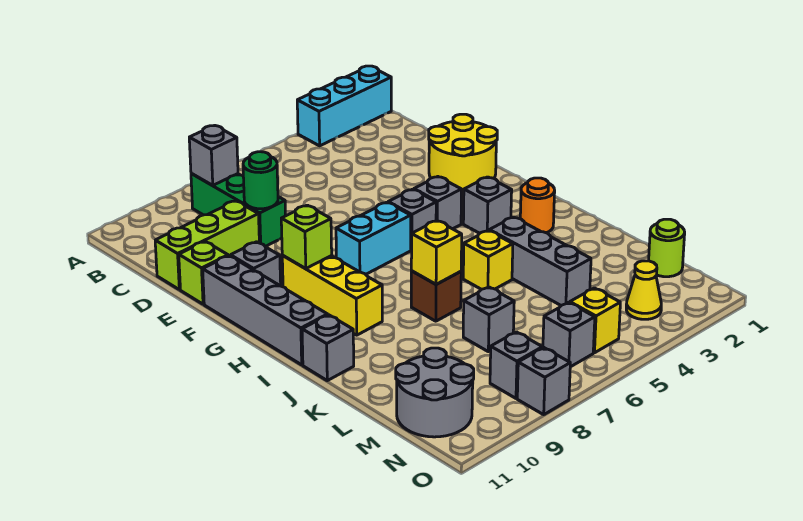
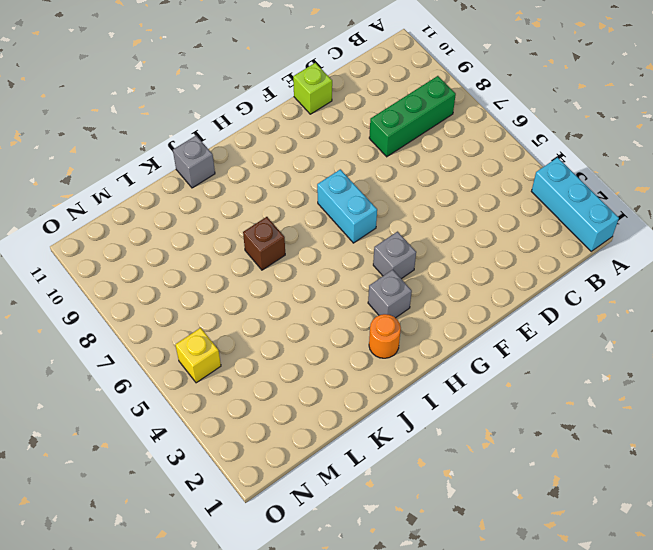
none -> lime brick D9:D11 level 1
none -> yellow round brick E1:F2 level 1
none -> grey brick F10 level 1

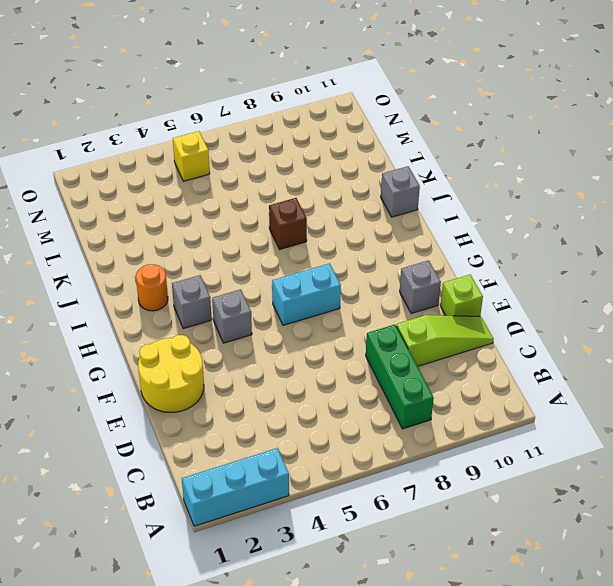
lime slope D9:D11 level 1 top 9 -> lime brick D9:D11 level 1
none -> grey brick F11:I11 level 1
none -> grey brick G5 level 1
none -> yellow brick G9:I9 level 1

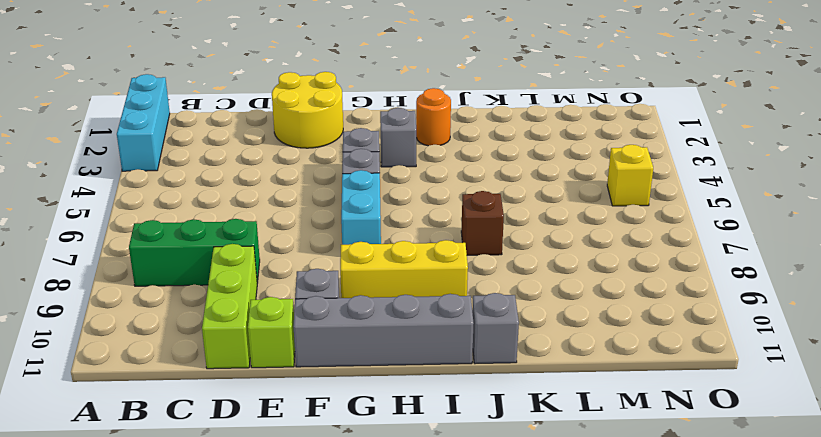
none -> grey brick J4:L4 level 1
none -> yellow brick J5 level 1
none -> grey brick L7 level 1

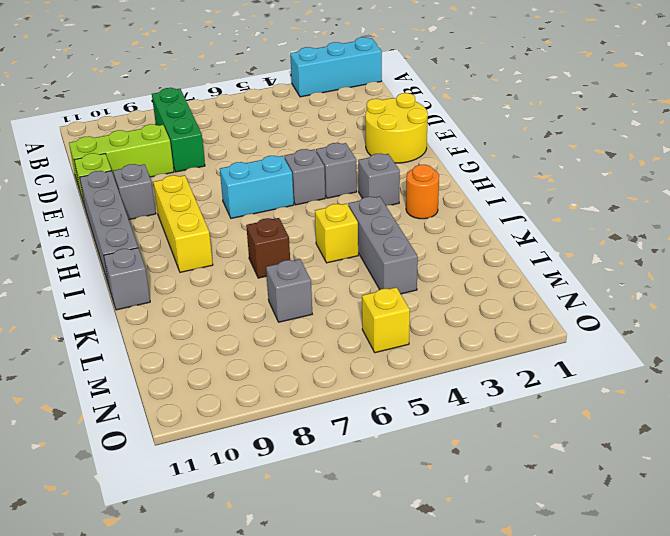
none -> lime round brick M1 level 1
none -> grey round brick M10:N11 level 1
none -> yellow cone N3 level 1

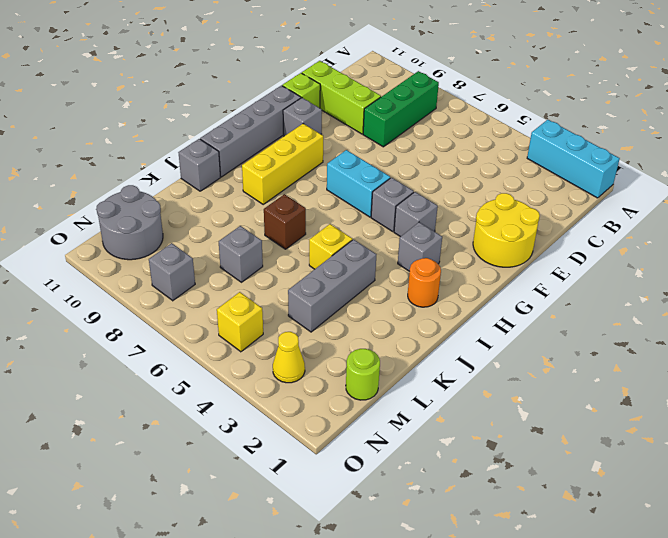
none -> grey brick N6 level 1
none -> grey brick O8 level 1
none -> grey brick B8 level 2

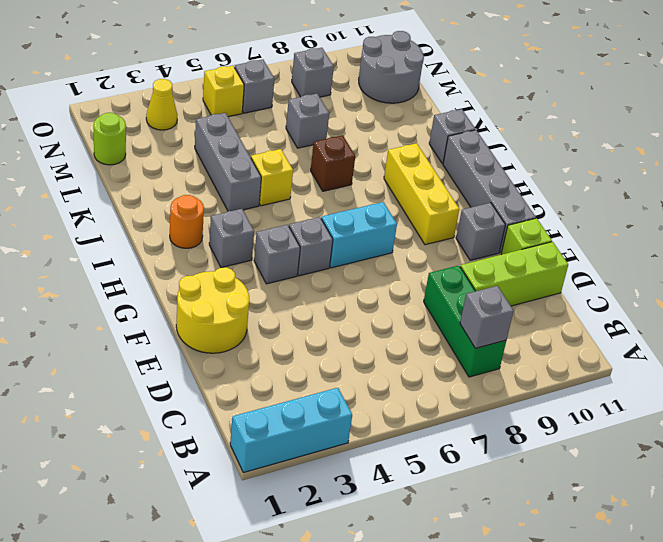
none -> grey brick O8 level 1
none -> green round brick D8 level 2
none -> lime brick G9 level 2

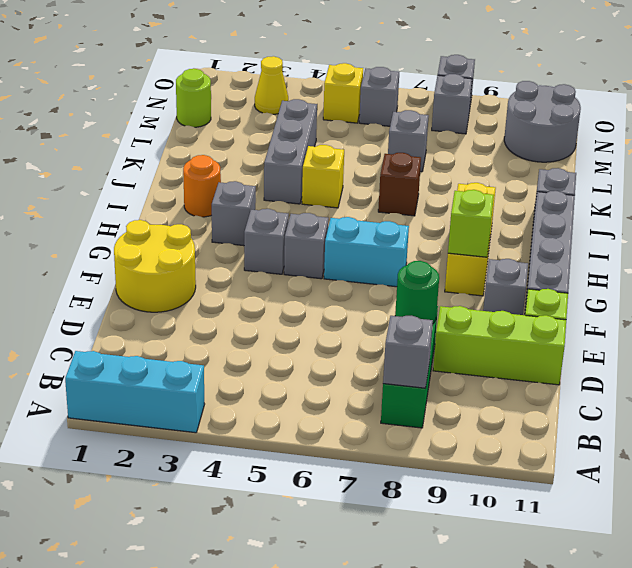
none -> yellow brick J7 level 2

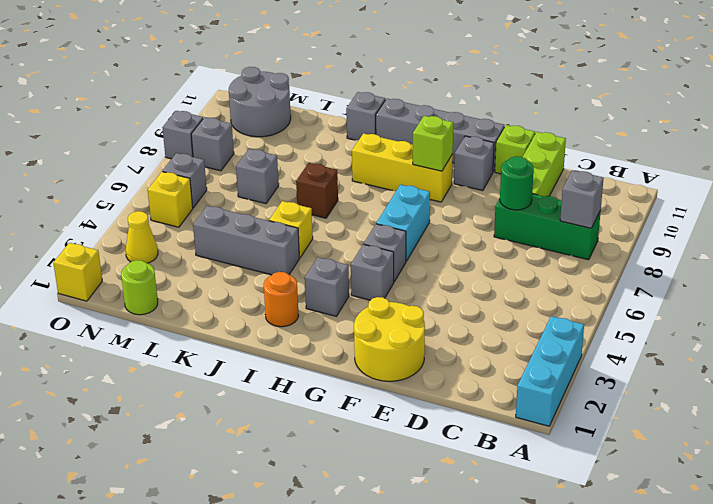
yellow brick O1 level 1 -> yellow brick J7 level 2

